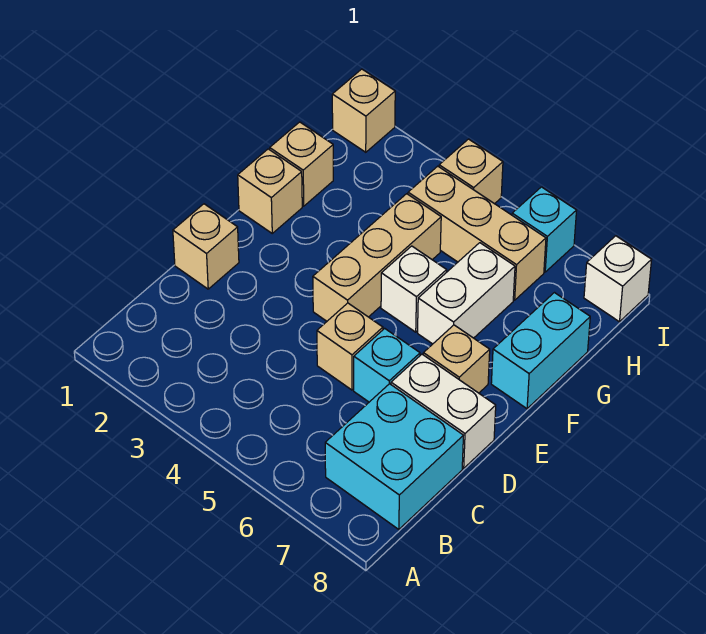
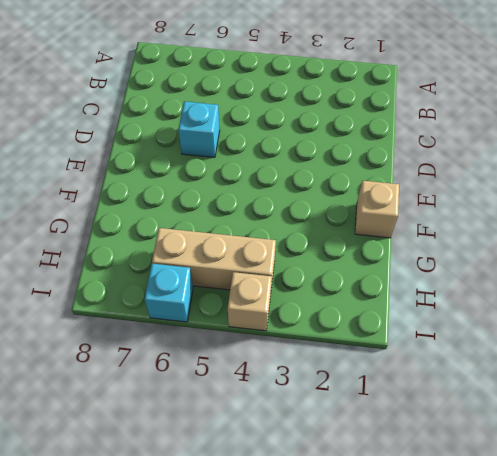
none -> cyan brick B7:C8 level 1
none -> tan brick D1 level 1
none -> tan brick D5 level 1

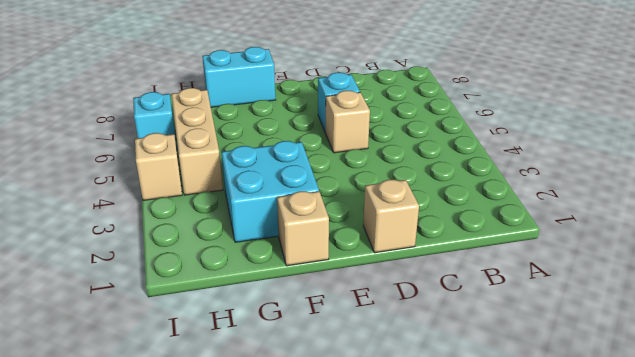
cyan brick F2:G3 level 1 -> cyan brick B7:C8 level 1
none -> white brick D7:D8 level 1
none -> tan brick E4:G4 level 1
none -> tan brick E7 level 1

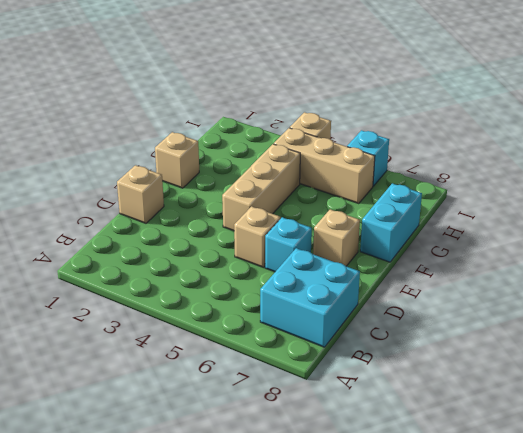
none -> white brick D7:D8 level 1
none -> white brick F5 level 1
none -> white brick F6:G6 level 1

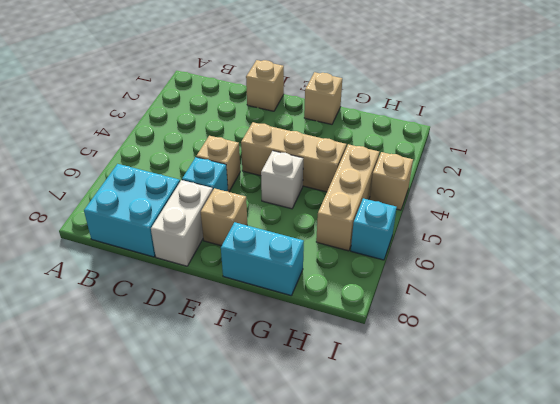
none -> white brick F6:G6 level 1
none -> tan brick G1 level 1
none -> tan brick I1 level 1

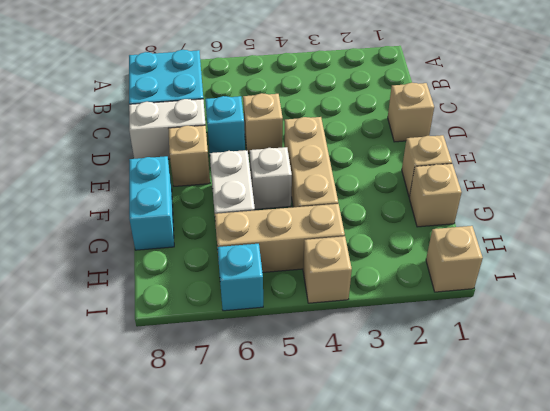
none -> white brick I8 level 1

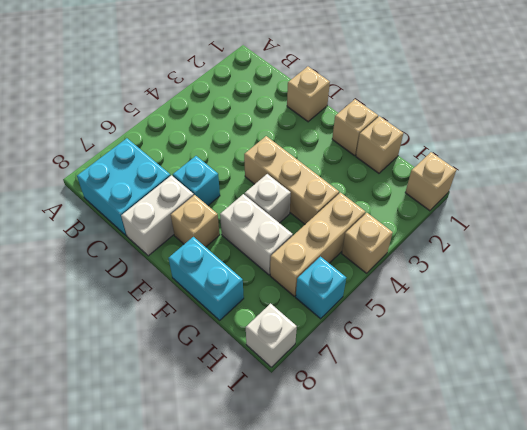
none -> tan brick D5 level 1

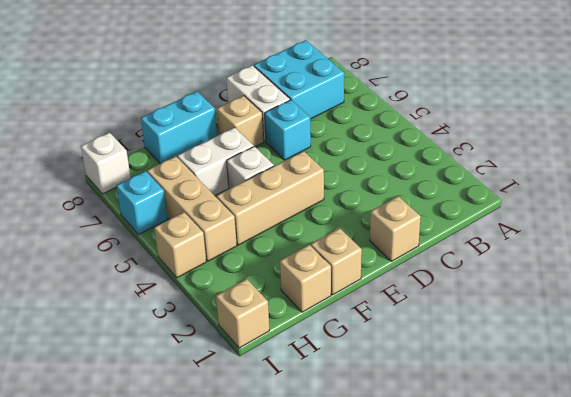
none -> tan brick D5 level 1

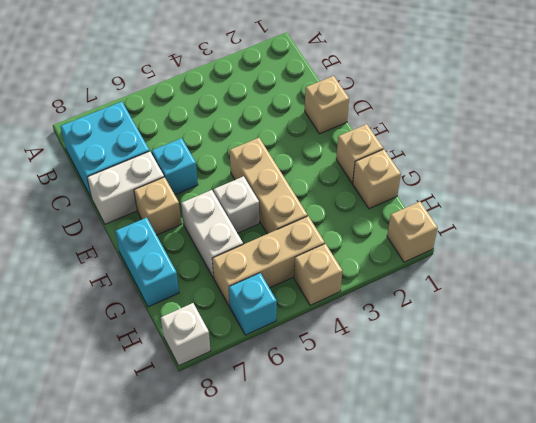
none -> tan brick D5 level 1

